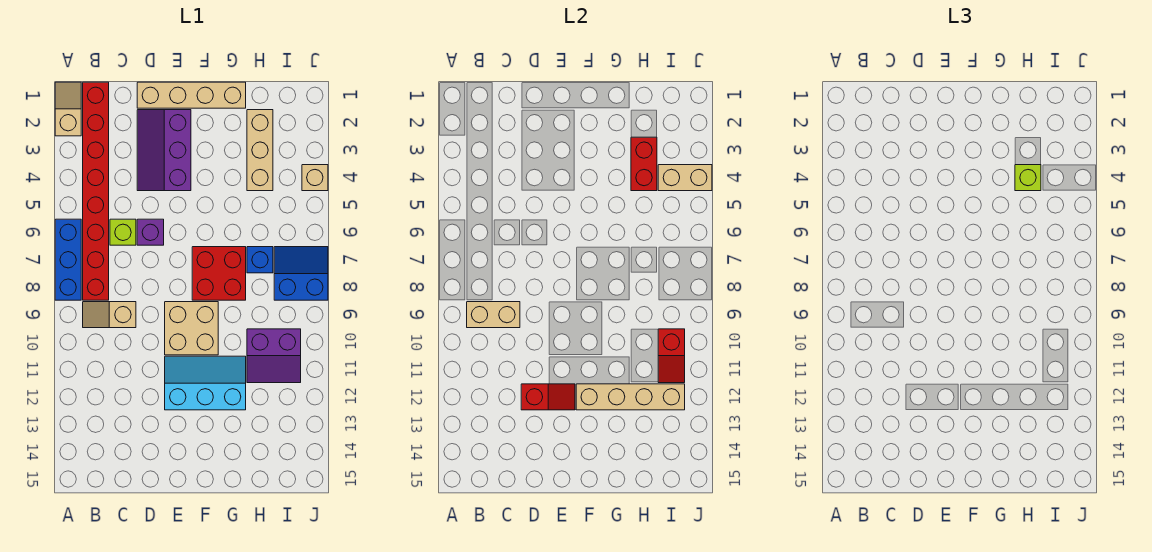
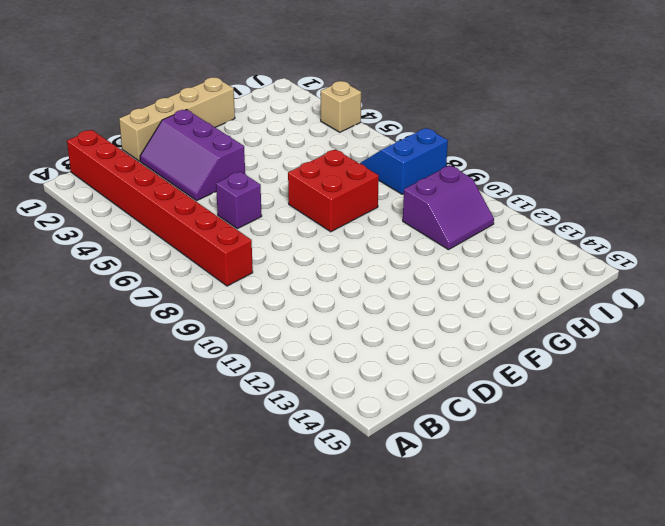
none -> tan slope A1:A2 level 1 top 2
none -> blue brick A6:A8 level 1
none -> tan slope B9:C9 level 1 top C

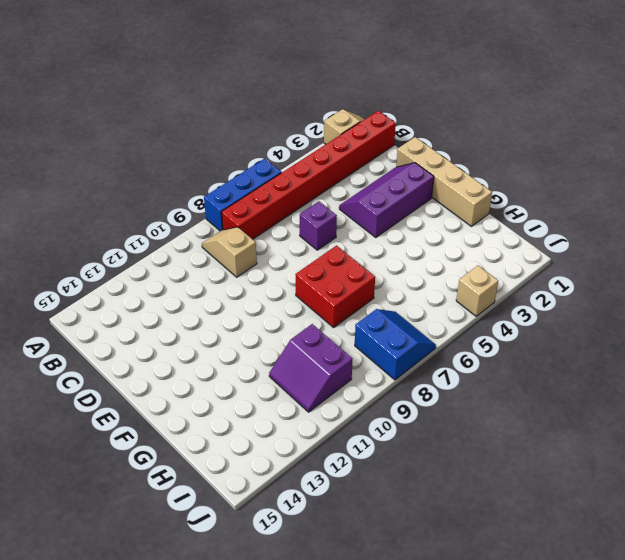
none -> lime brick C6 level 1
none -> tan brick E9:F10 level 1
none -> cyan slope E11:G12 level 1 top 12

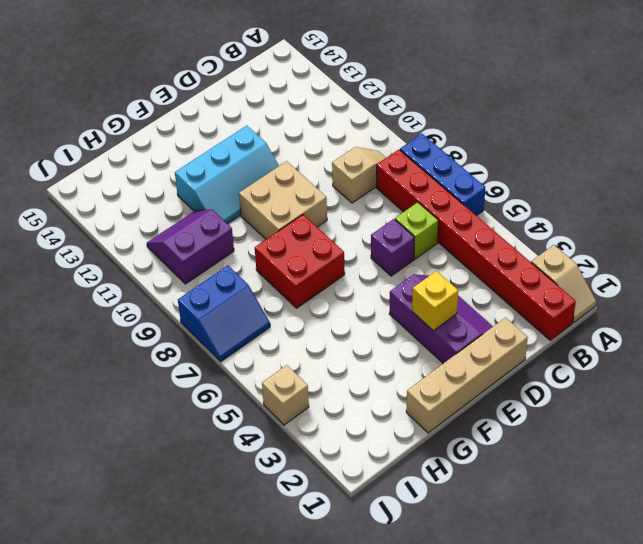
yellow brick E3 level 2 -> none
none -> tan brick H2:H4 level 1
none -> blue brick H7 level 1
none -> tan brick B9:C9 level 2

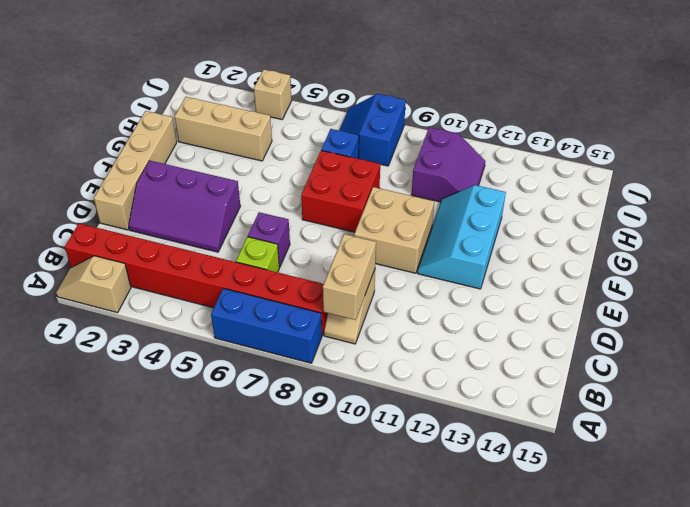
none -> red slope D12:E12 level 2 top D
none -> tan brick F12:I12 level 2
none -> red brick H3:H4 level 2

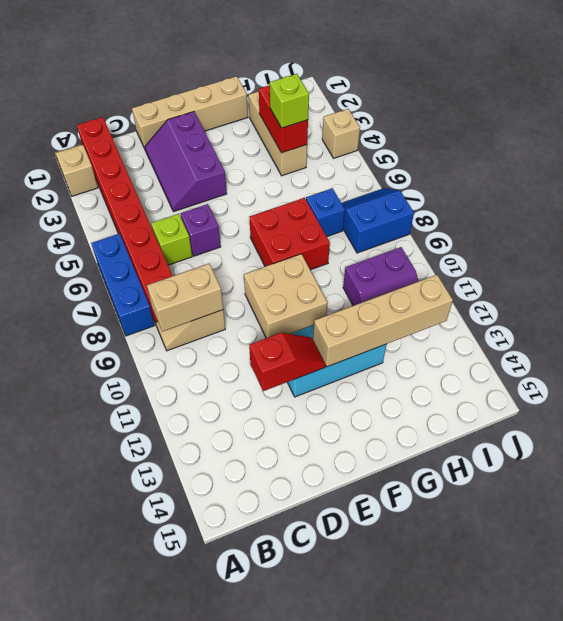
none -> tan brick I4:J4 level 2
none -> red slope I10:I11 level 2 top 10

